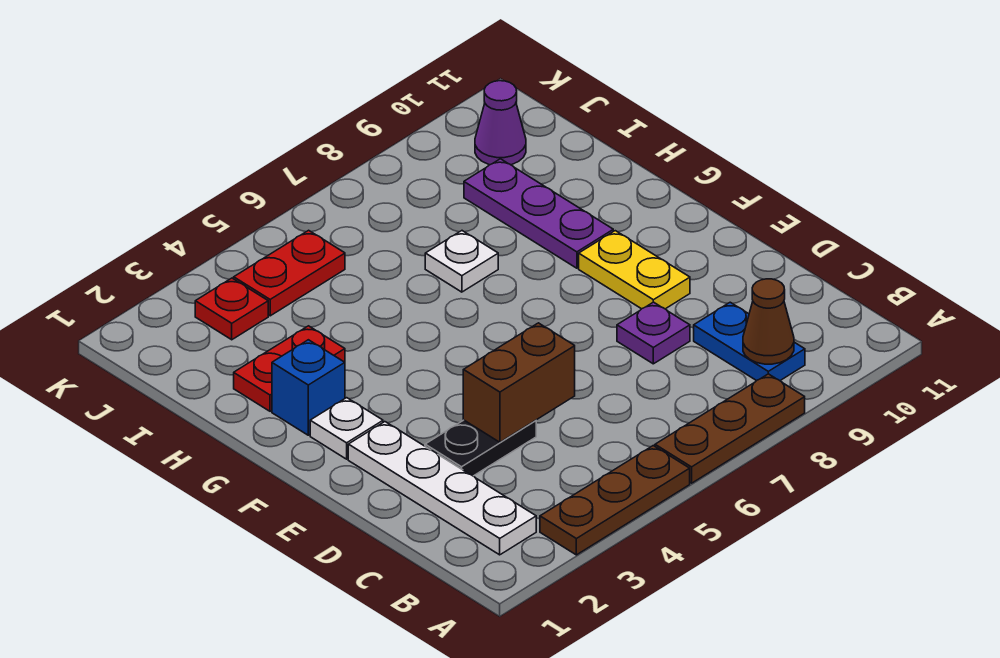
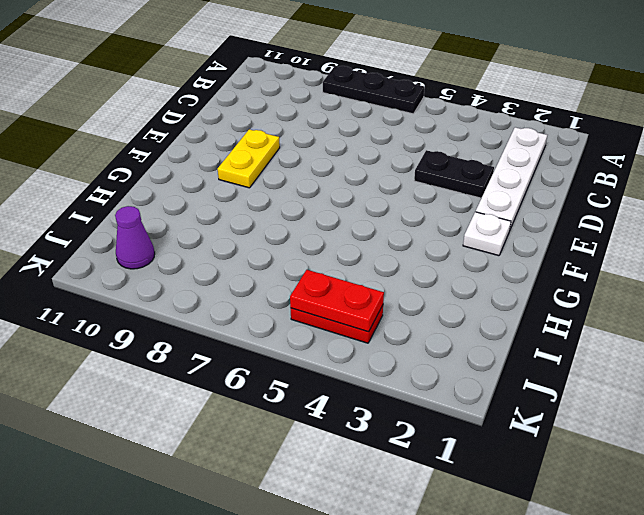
black plate A6:A8 level 1 -> brown plate A6:A8 level 1
red plate J4:J5 level 2 -> red plate H2:H3 level 1
none -> brown plate A3:A5 level 1
none -> blue plate B9:C9 level 1
none -> purple plate D8 level 1

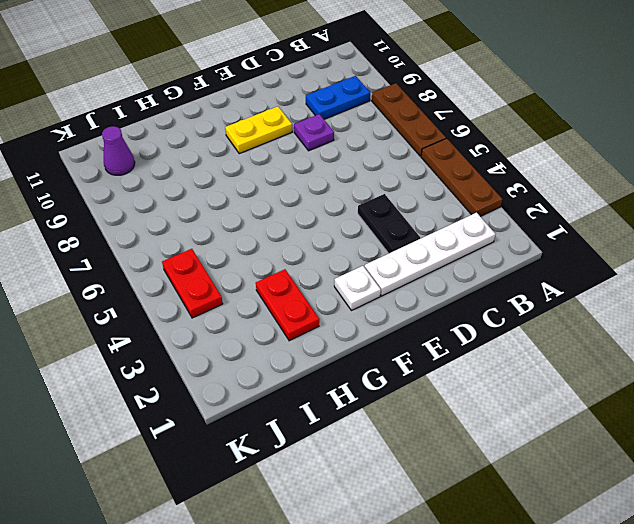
none -> blue brick G2 level 1
none -> purple plate G9:I9 level 1
none -> white plate H7 level 1

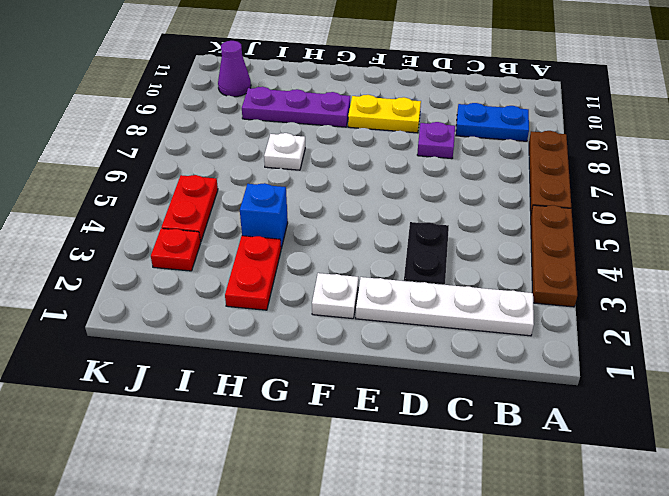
blue brick H4 level 1 -> blue brick G2 level 1
none -> brown cone B9 level 2
none -> brown brick D4:D5 level 2

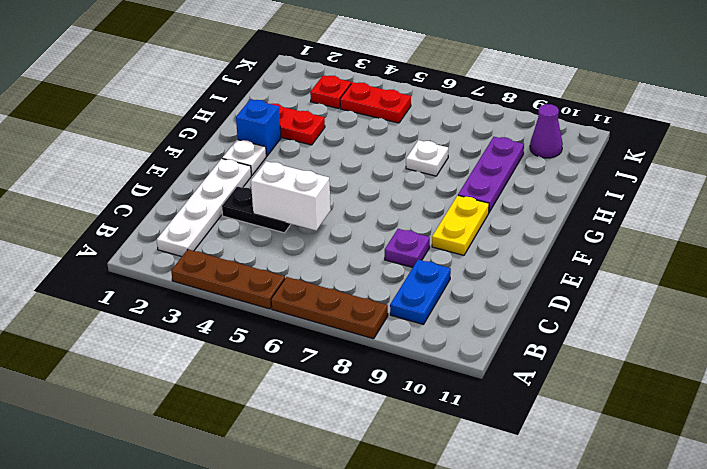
white brick D4:D5 level 2 -> brown brick D4:D5 level 2
none -> brown cone B9 level 2

